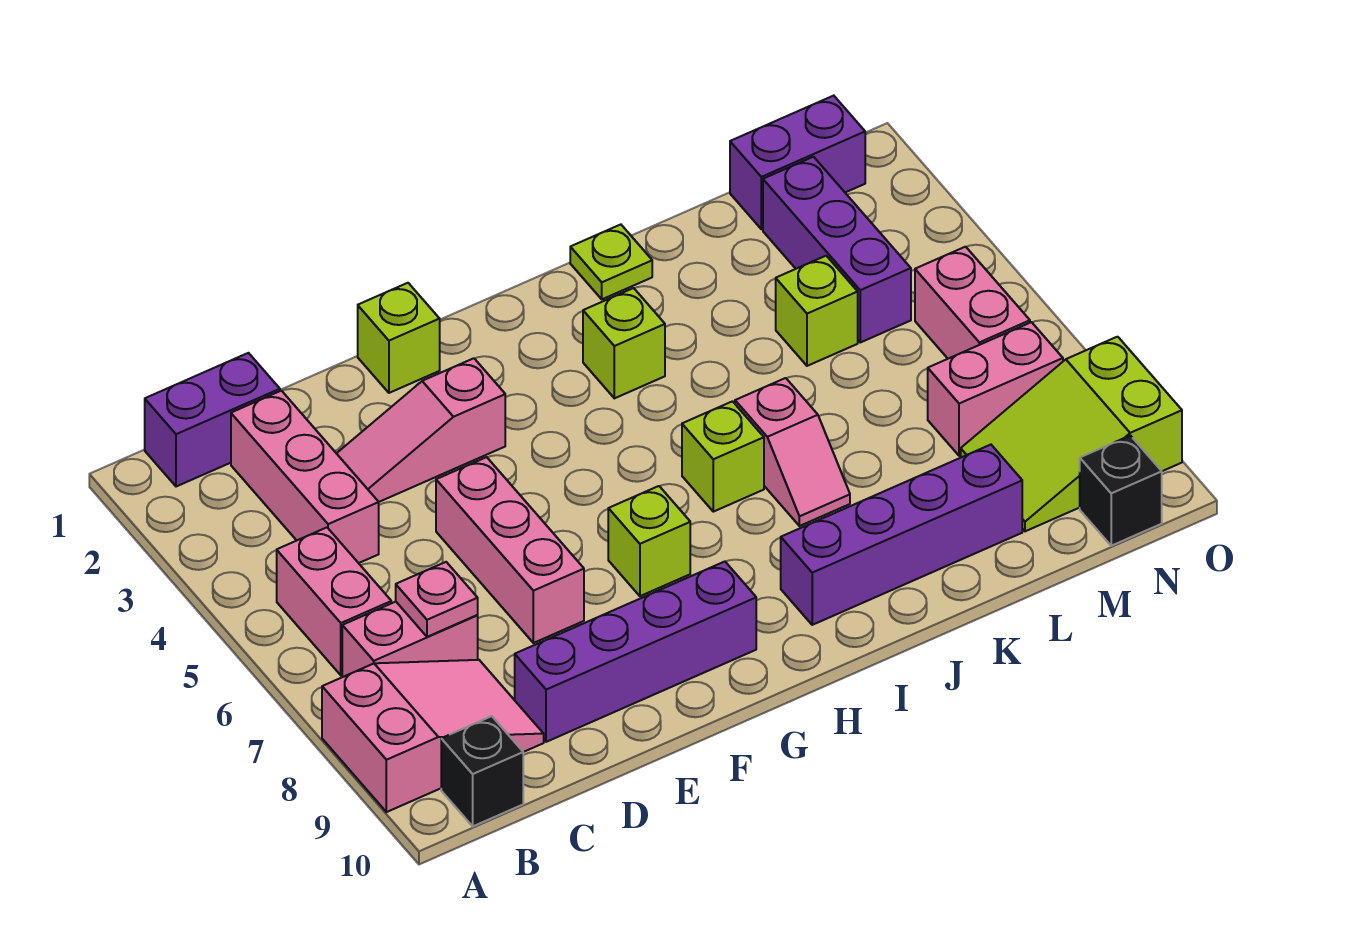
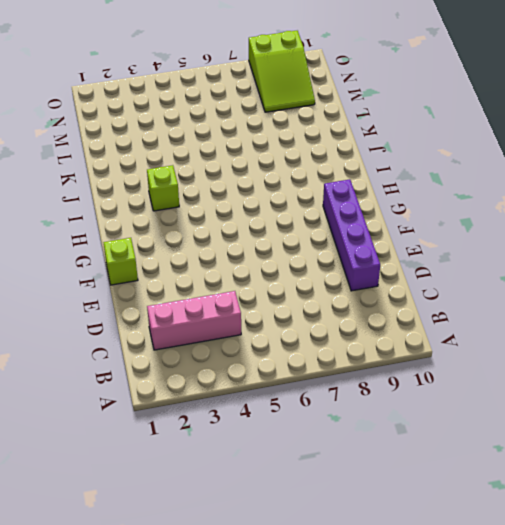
none -> pink slope A8:C9 level 1 top A
none -> purple brick B1:C1 level 1
none -> pink brick B5:B6 level 1

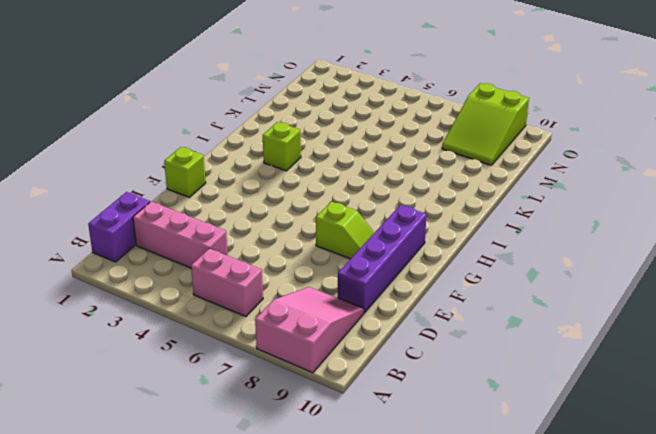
lime slope F7:F8 level 1 top 7 -> none
none -> pink brick B7:C7 level 1
none -> black brick B10 level 1
none -> pink slope D3:F3 level 1 top F

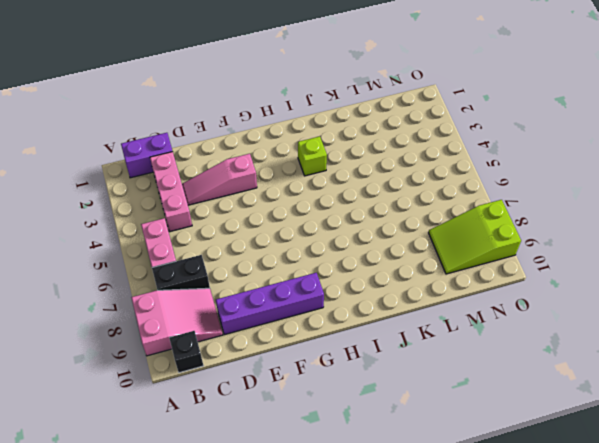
black brick B7:C7 level 1 -> pink brick B7:C7 level 1
none -> pink brick E5:E7 level 1
none -> lime brick F1 level 1
none -> lime brick G7 level 1

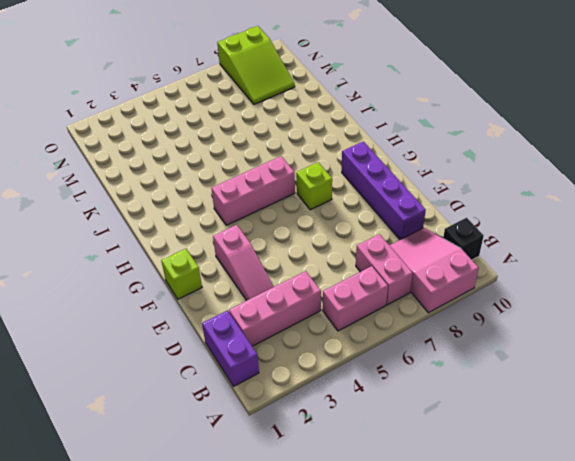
pink brick H4:H6 level 1 -> pink brick E5:E7 level 1
none -> lime brick I3 level 1
none -> lime brick I6 level 1
none -> purple brick I9:L9 level 1

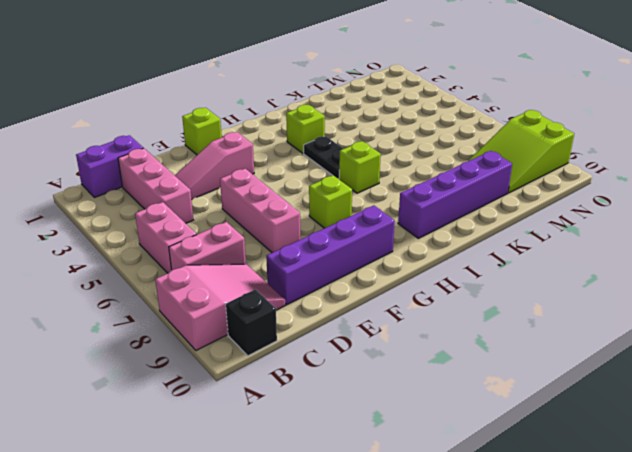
black plate I4:I5 level 1 -> none
none -> lime plate J1 level 1
none -> pink slope J6:J7 level 1 top 6
none -> lime brick L4 level 1

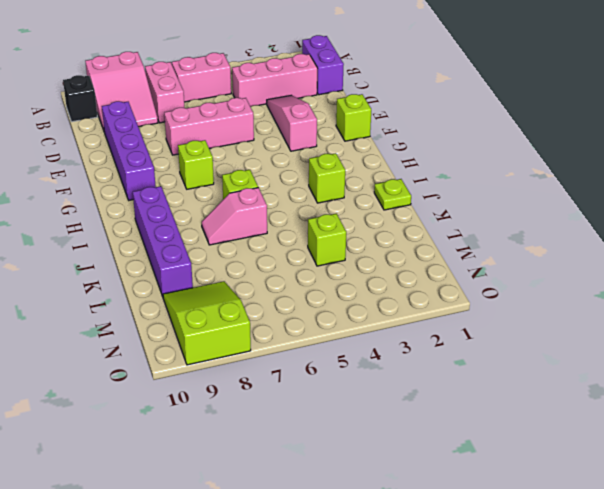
none -> purple brick M1:N1 level 1
none -> purple brick M2:M4 level 1
none -> pink brick M7:N7 level 1

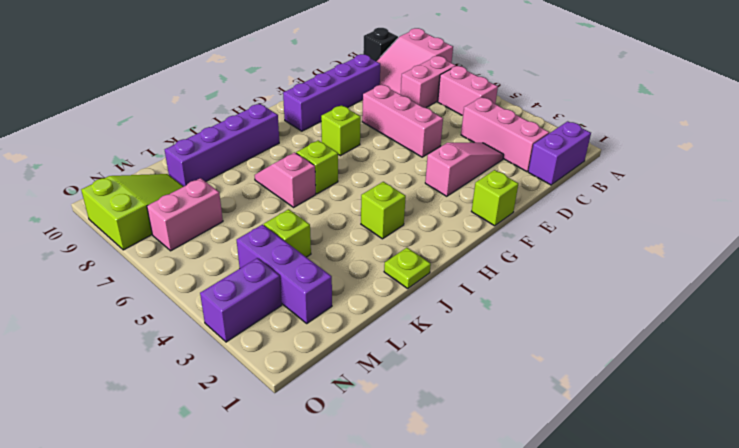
purple brick N3:O3 level 1 -> purple brick M1:N1 level 1
none -> pink brick N5:N6 level 1
none -> black brick N10 level 1
none -> pink plate C7 level 2

